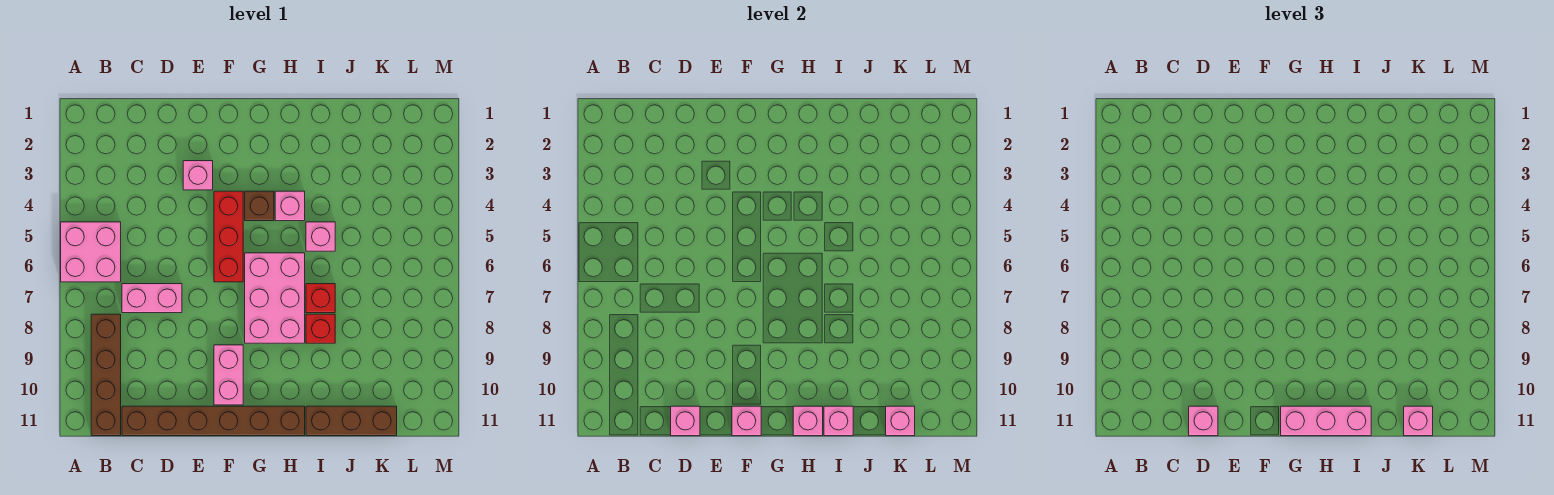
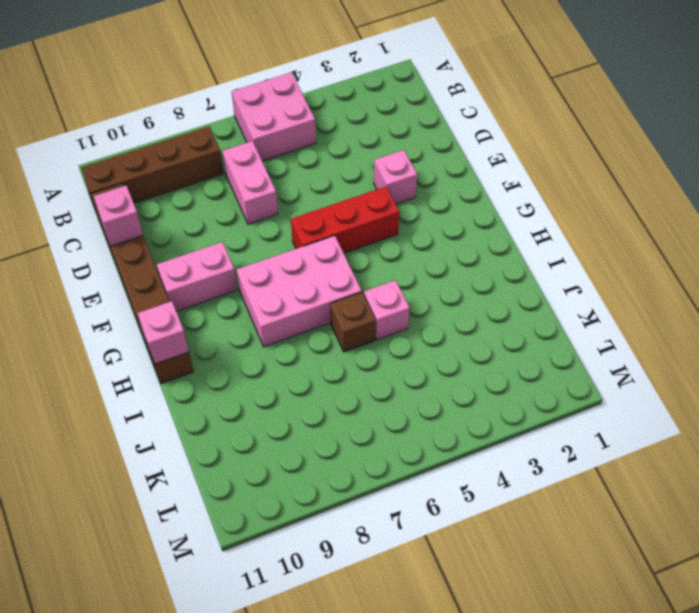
brown brick I6 level 1 -> brown brick G4 level 1
none -> pink brick H4 level 1
none -> red brick I7 level 1
none -> red brick I8 level 1

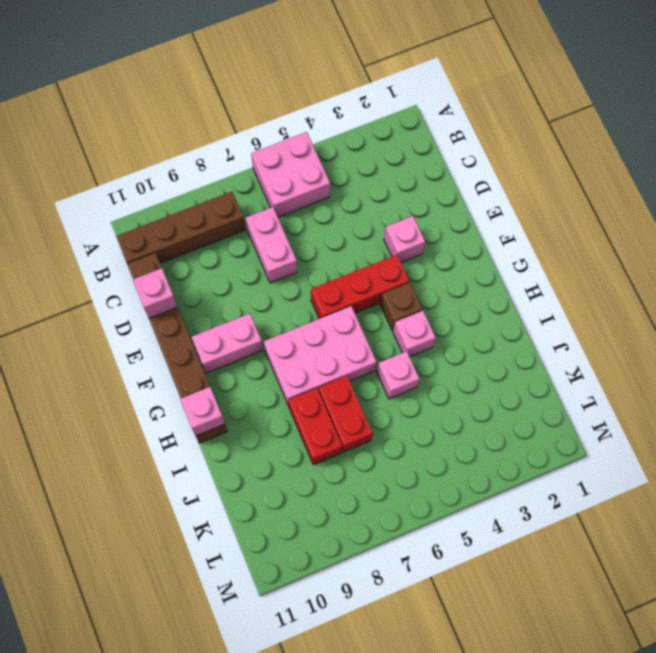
red brick I7:J7 level 1 -> red brick I7 level 1
red brick I8:J8 level 1 -> red brick I8 level 1
none -> brown brick I11:K11 level 1
none -> pink brick F11 level 2
none -> pink brick I11 level 2

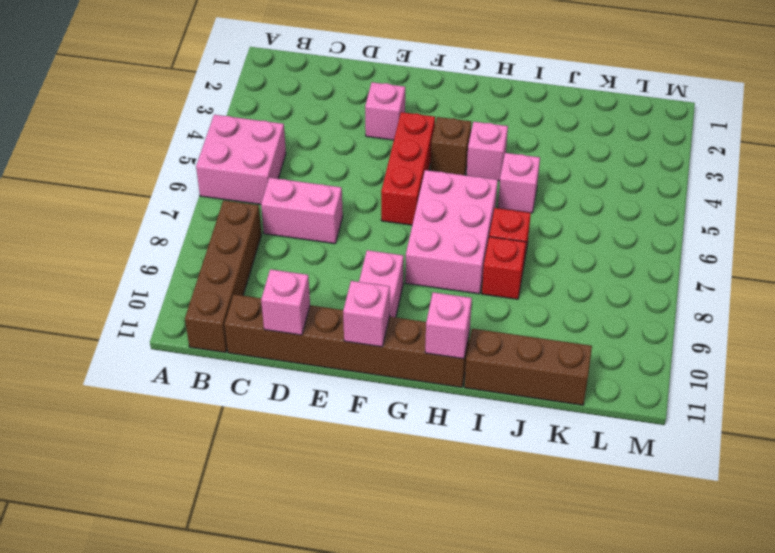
none -> pink brick I11 level 2
none -> pink brick K11 level 2
none -> pink brick D11 level 3

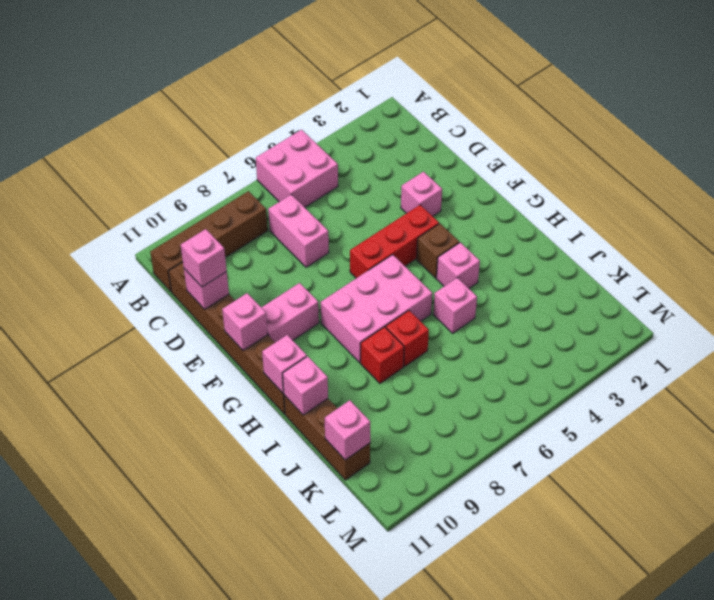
none -> pink brick G11:I11 level 3
none -> pink brick K11 level 3

